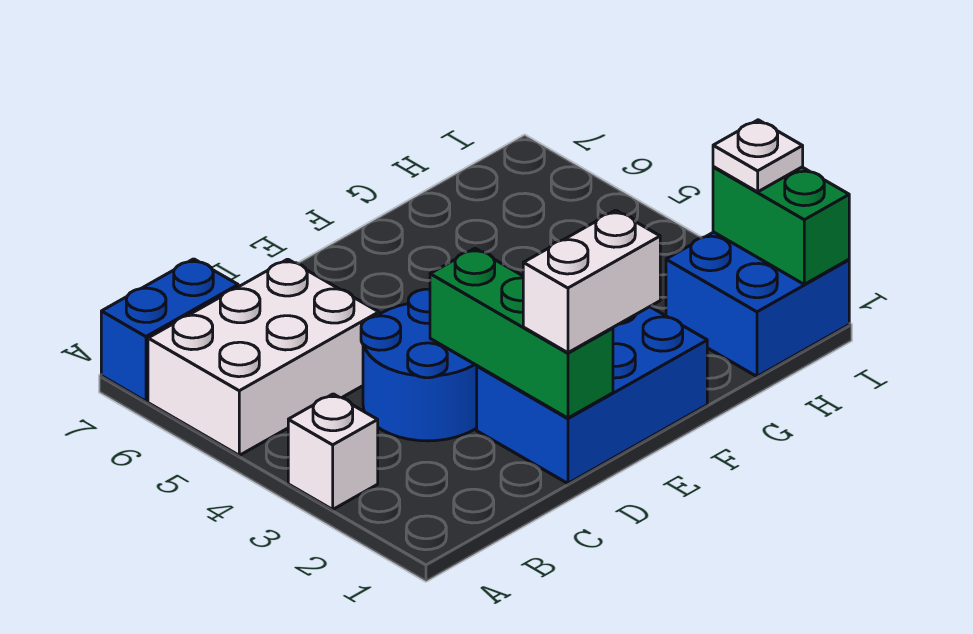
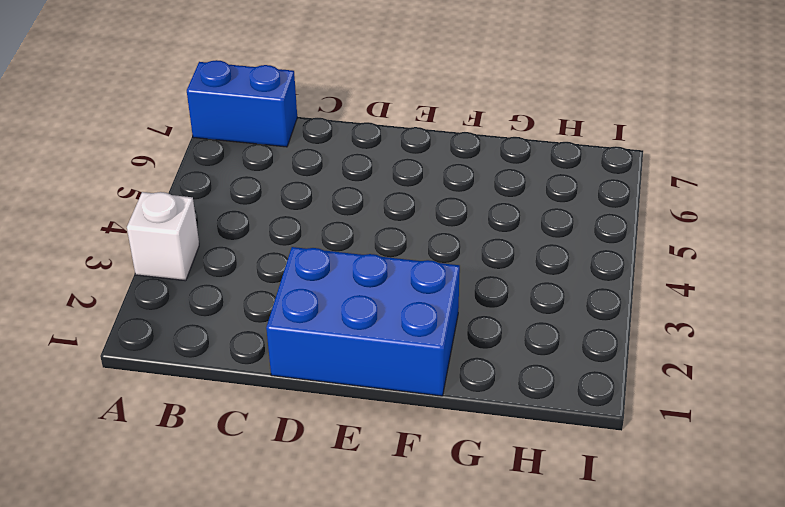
none -> white brick A5:C6 level 1
none -> blue round brick C3:D4 level 1

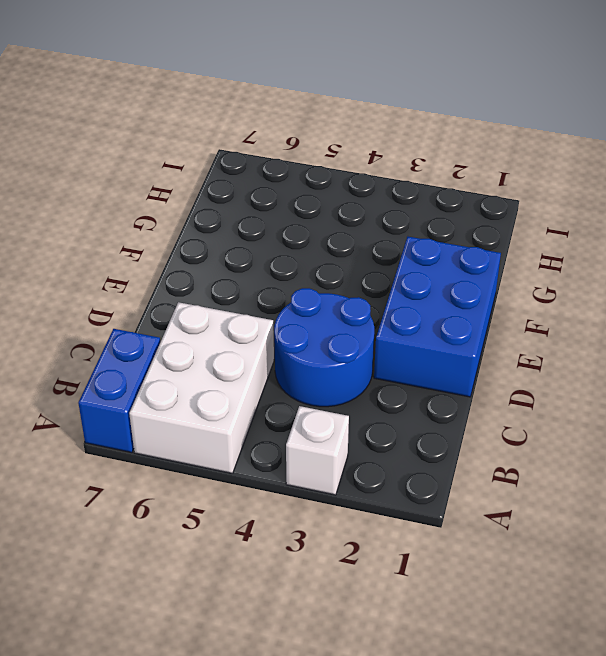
none -> blue brick H1:I2 level 1
none -> green brick D1:D3 level 2

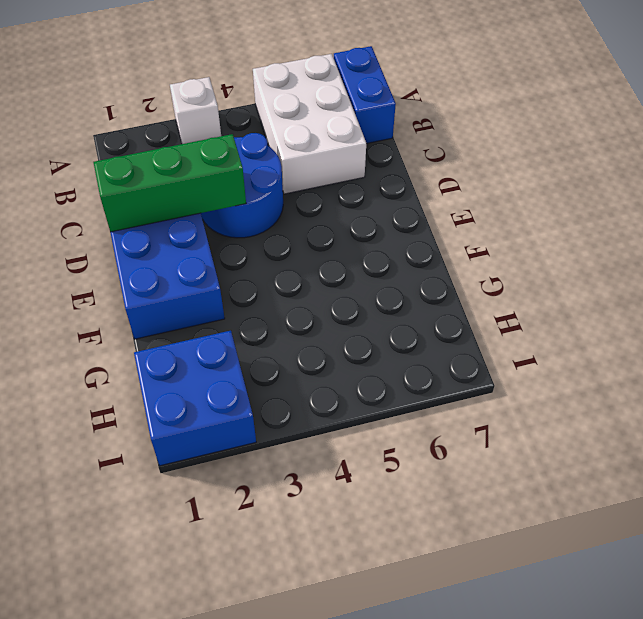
none -> green brick I1:I2 level 2
none -> white brick D1:E1 level 3

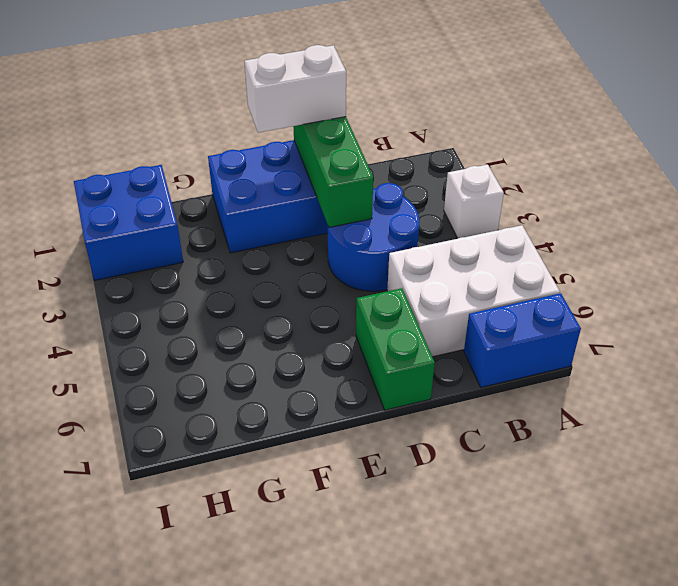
green brick D6:D7 level 1 -> green brick I1:I2 level 2
none -> white plate I2 level 3

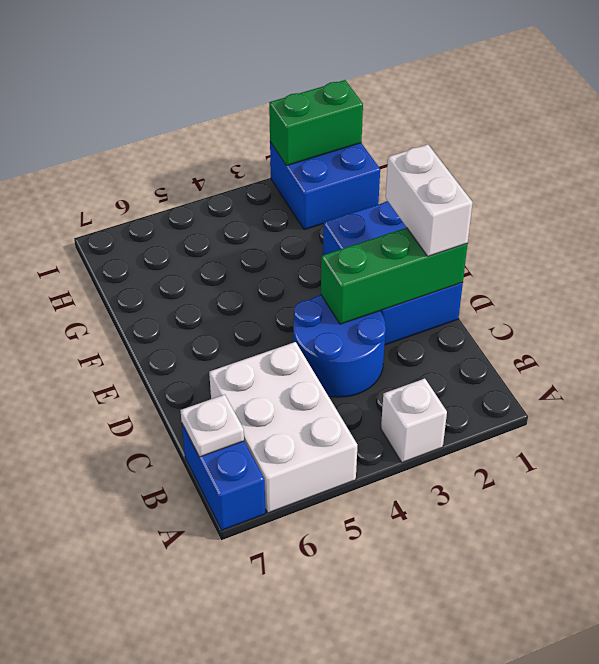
white plate B7 level 2 -> white plate I2 level 3

